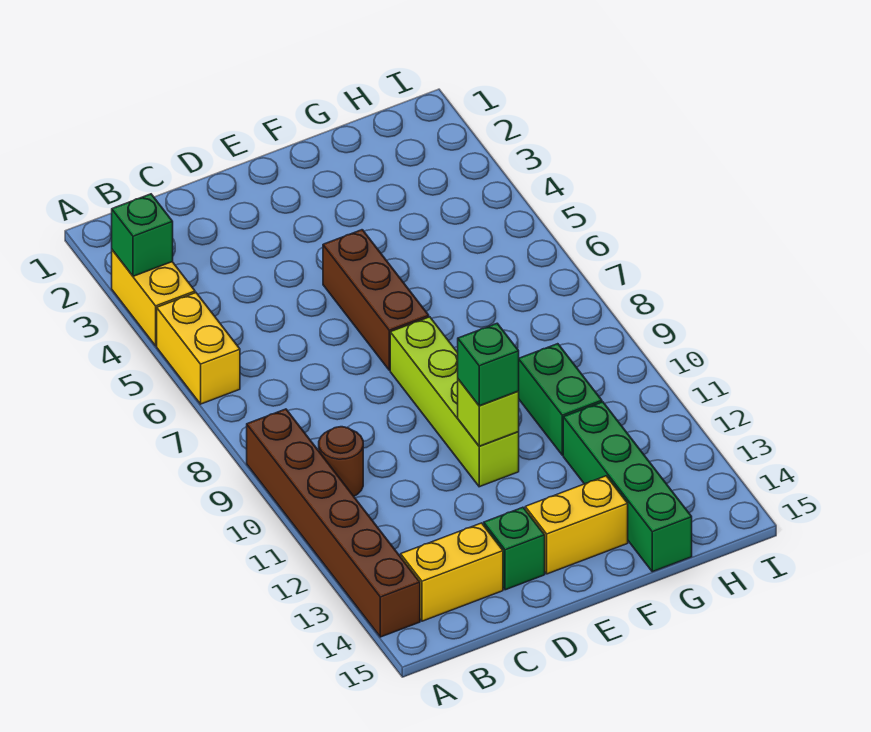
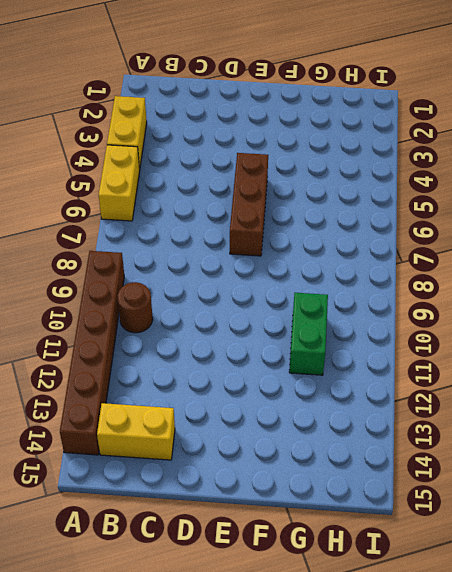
none -> green brick D14 level 1
none -> lime brick E8:E11 level 1
none -> yellow brick E14:F14 level 1

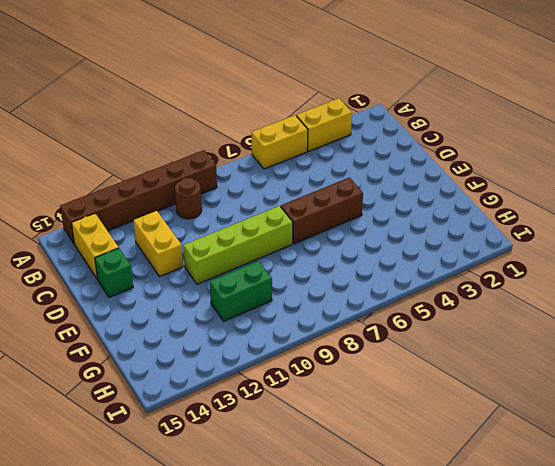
yellow brick C12:D12 level 1 -> yellow brick E14:F14 level 1
none -> green brick G12:G15 level 1
none -> green brick A3 level 2
none -> lime brick E11 level 2

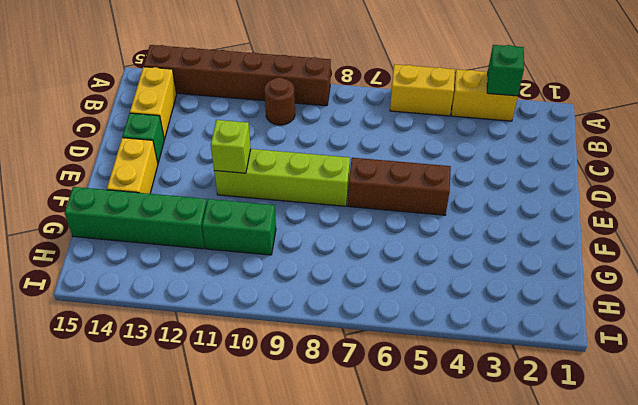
none -> green brick E11 level 3

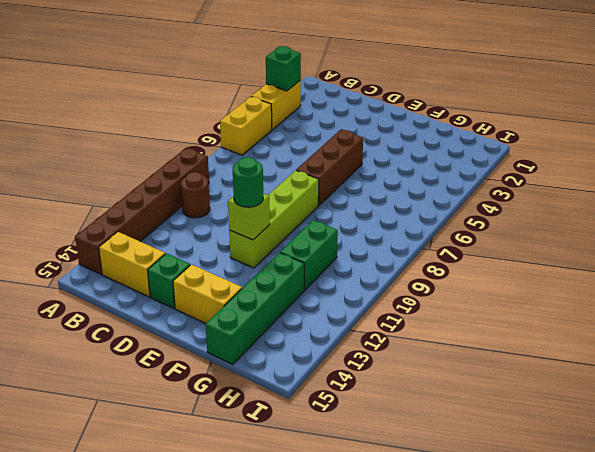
green round brick E11 level 3 -> green brick E11 level 3

